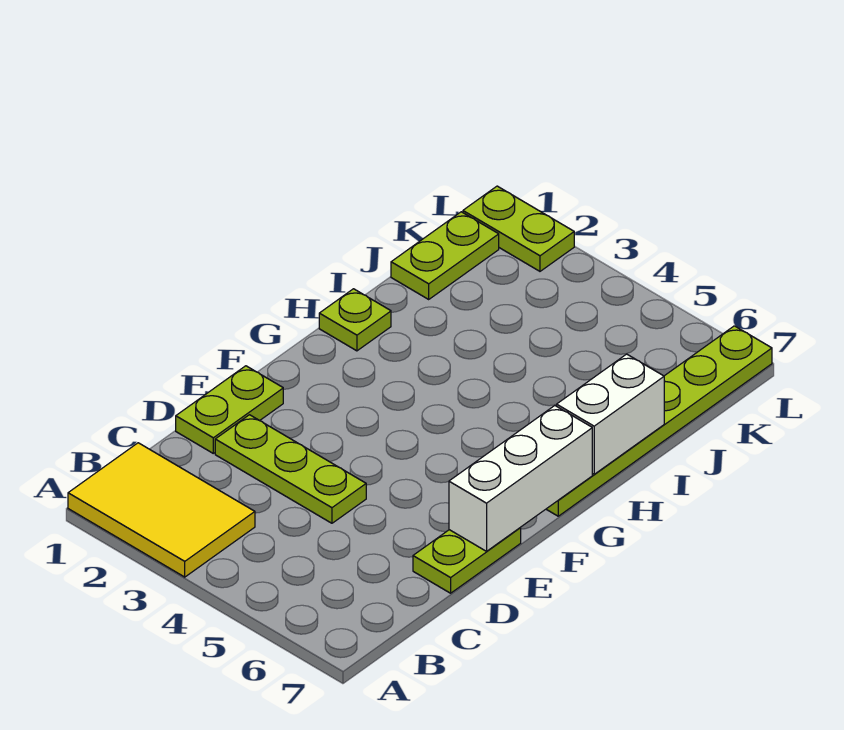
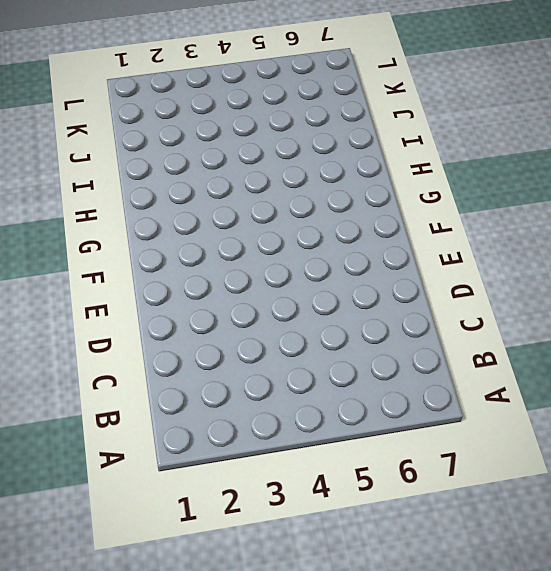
none -> yellow tile A1:B3 level 1
none -> lime plate D1:E1 level 1

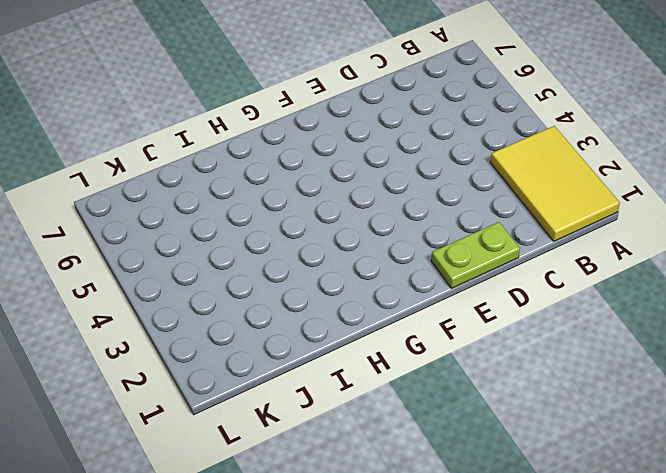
none -> lime plate D2:D4 level 1
none -> lime plate D7:E7 level 1

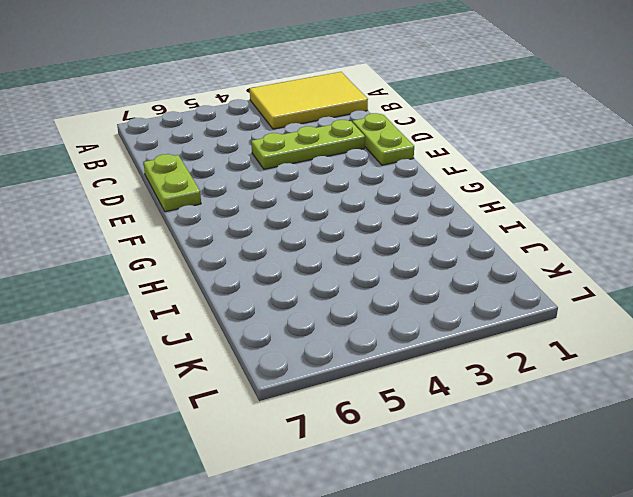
none -> lime plate G7:L7 level 1
none -> lime plate H1 level 1

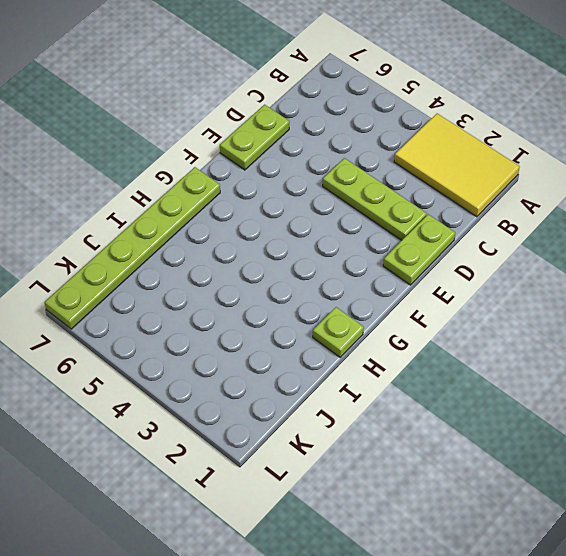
none -> lime plate J1:K1 level 1
none -> lime plate L1:L2 level 1

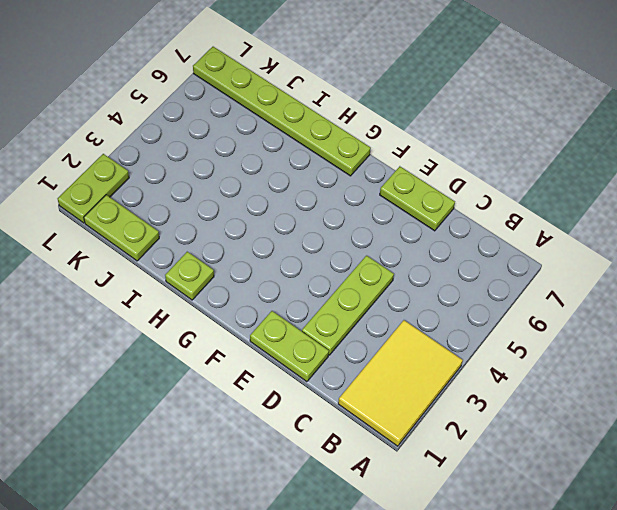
none -> white brick E7:G7 level 2
none -> white brick H7:I7 level 2

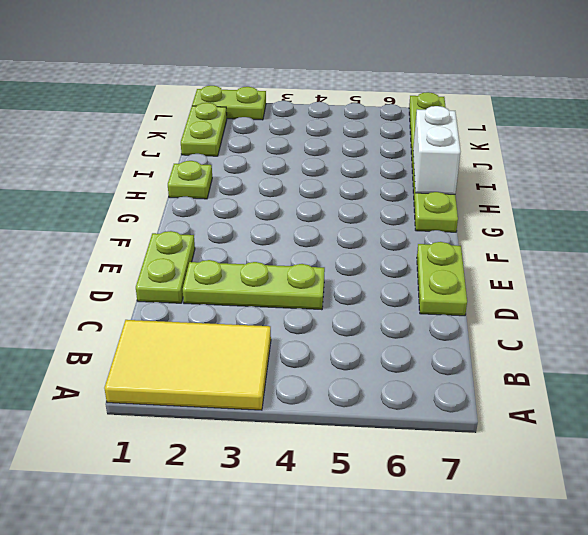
none -> white brick E7:G7 level 2

